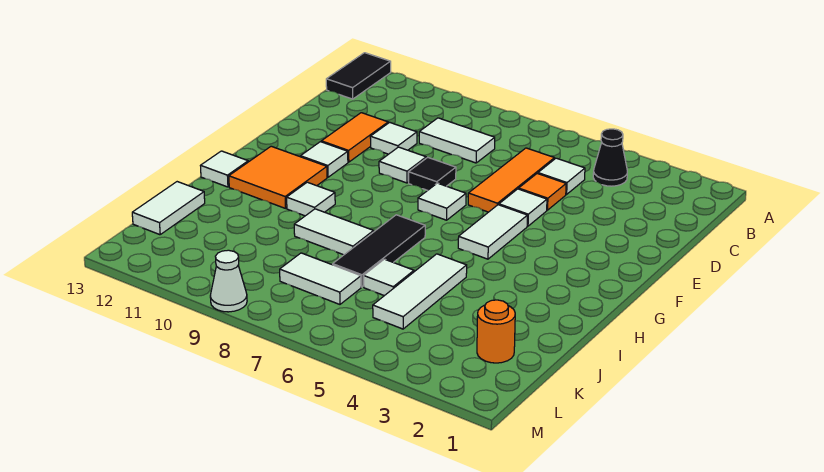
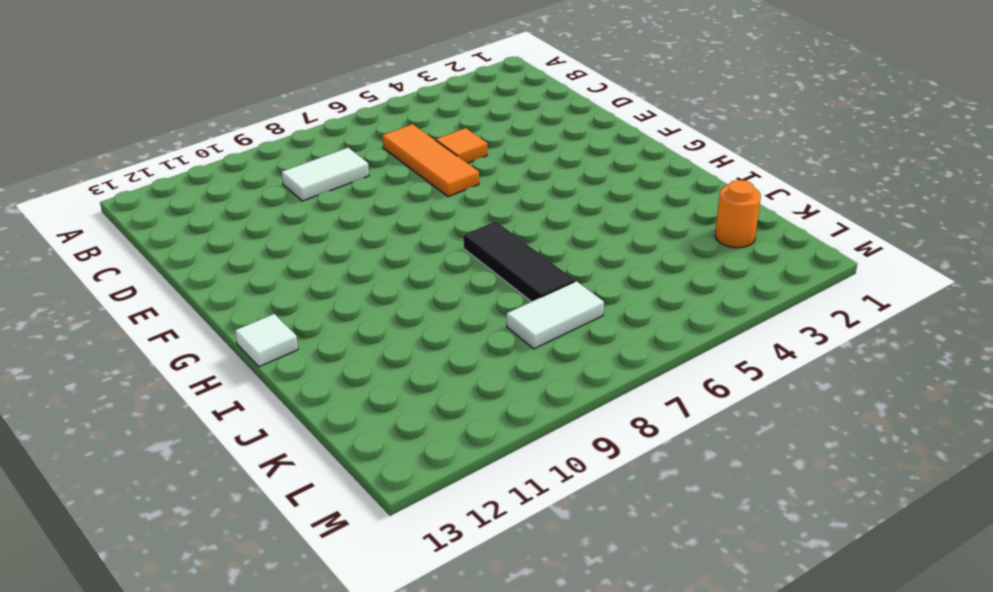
none -> black tile A13:B13 level 1
none -> black cone B4 level 1
none -> white tile C5 level 1

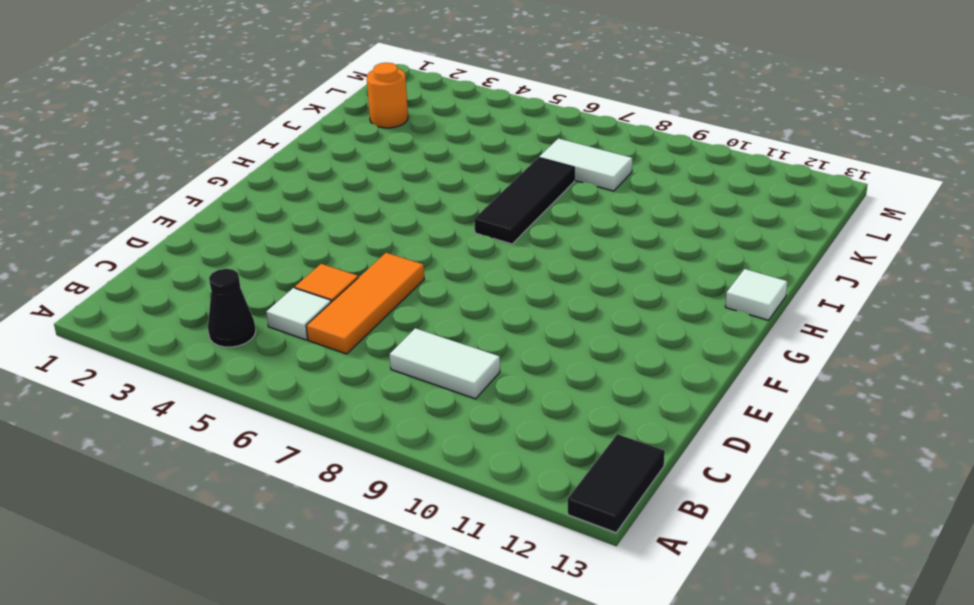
none -> white tile D10 level 1
none -> orange tile D11:E11 level 1
none -> white tile E5 level 1

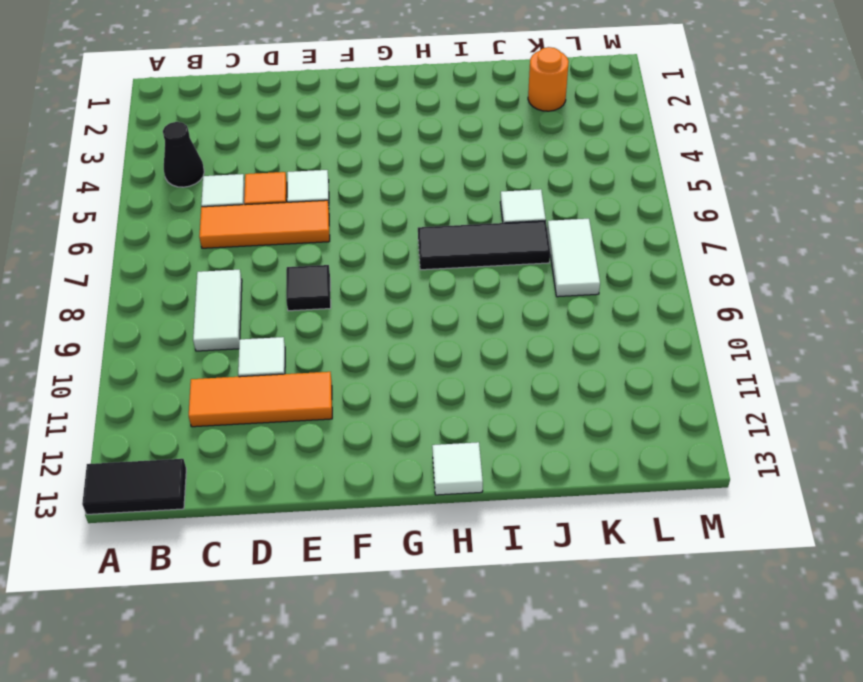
orange tile C11:E11 level 1 -> orange tile D11:E11 level 1
none -> white tile E9 level 1
none -> white tile F5:G5 level 1
none -> white tile F7 level 1

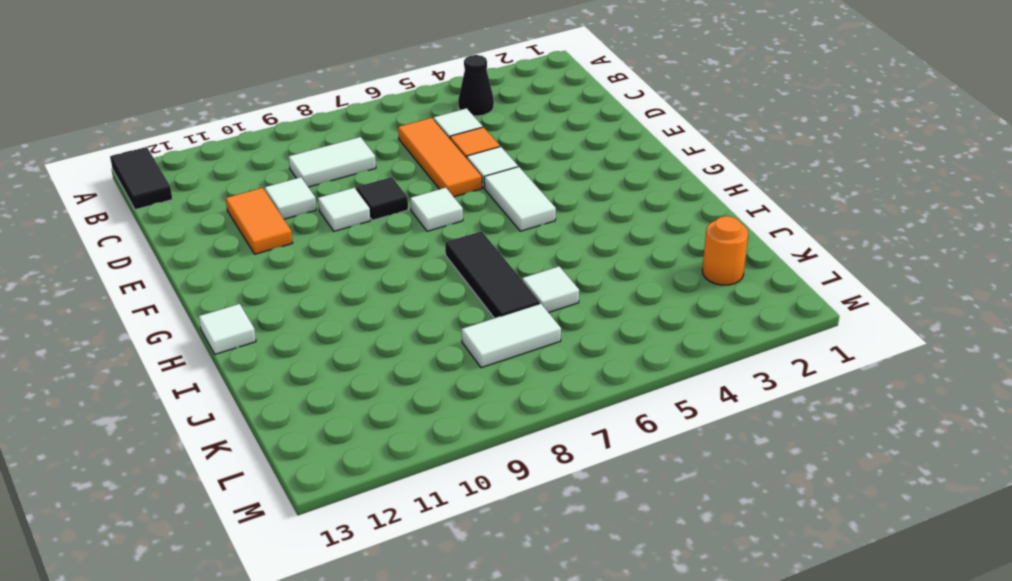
none -> white tile F11 level 1
none -> orange tile G11:H12 level 1
none -> white tile H10 level 1

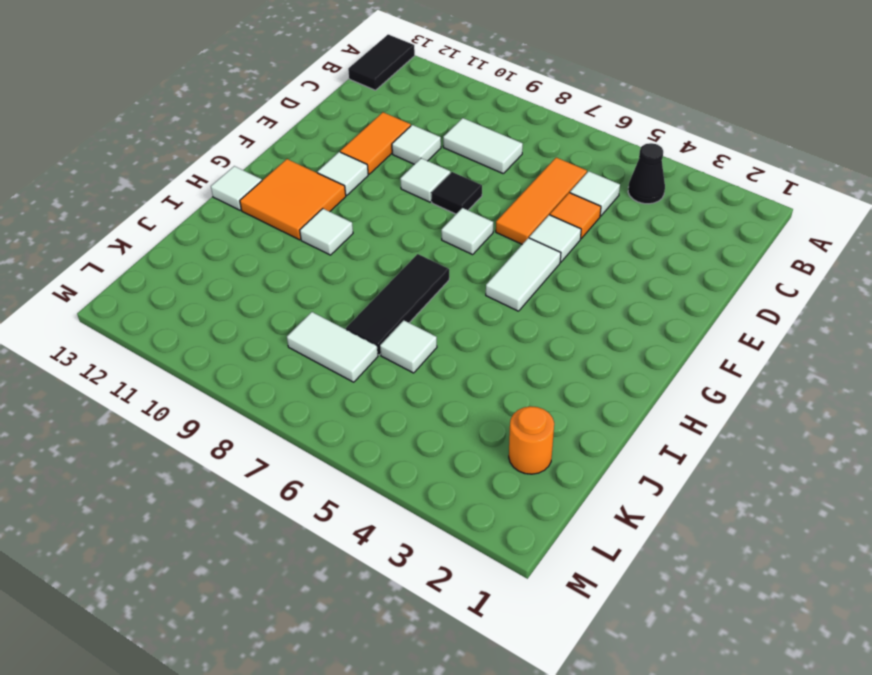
none -> white tile I5:K5 level 1
none -> white tile I8:I9 level 1
none -> white tile J13:K13 level 1

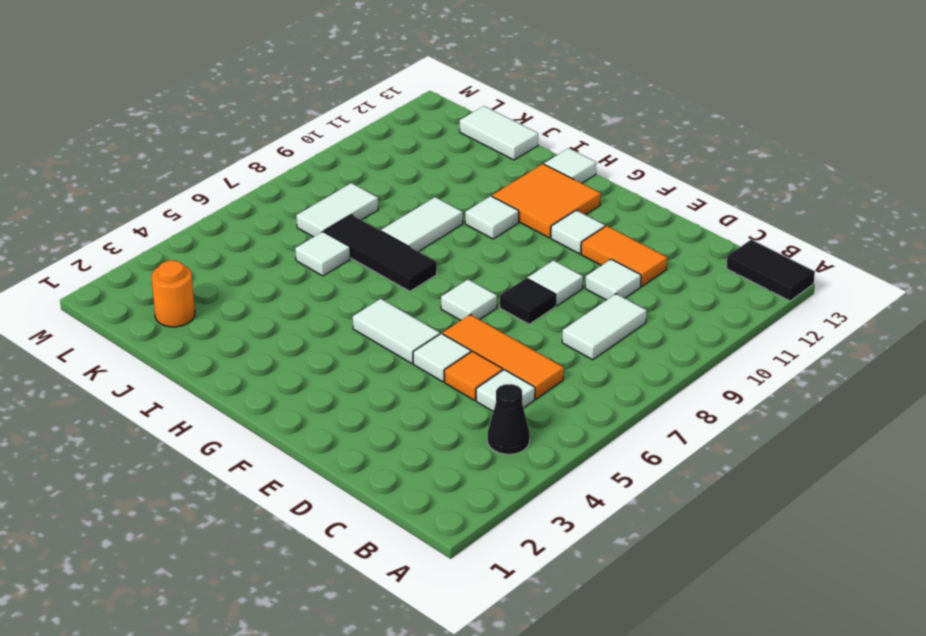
none -> white tile I5:K5 level 1
none -> white cone M9 level 1

